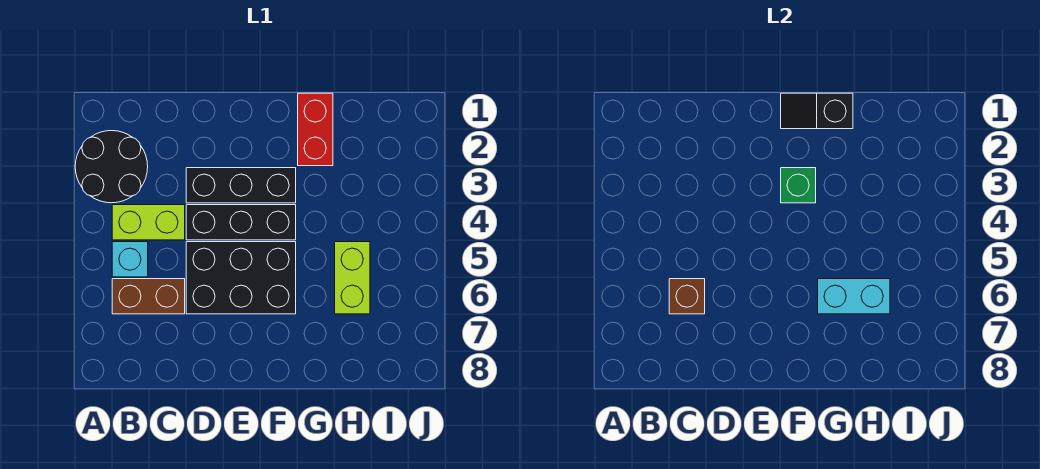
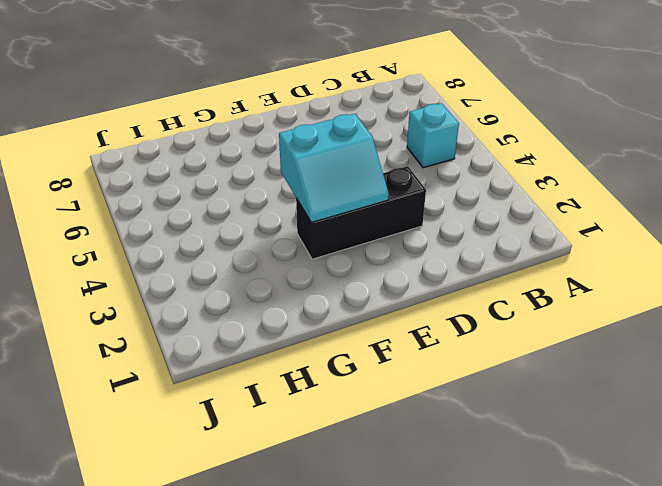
cyan slope E3:F4 level 2 top 4 -> green brick F3 level 2
none -> black round brick A2:B3 level 1
none -> lime brick B4:C4 level 1
none -> brown brick B6:C6 level 1

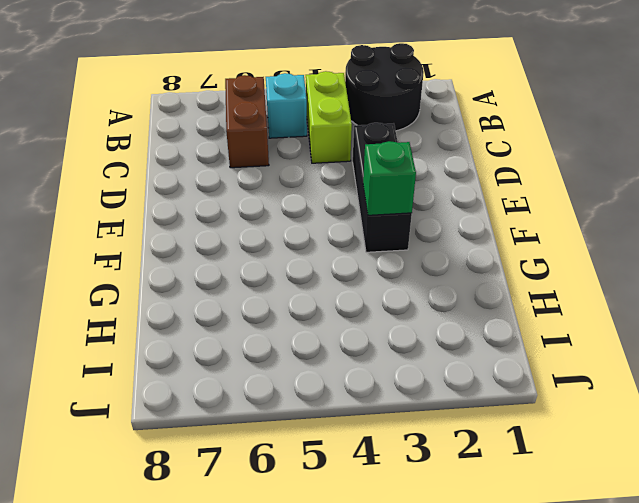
none -> black brick D4:F4 level 1
none -> black brick D5:F6 level 1
none -> red brick G1:G2 level 1

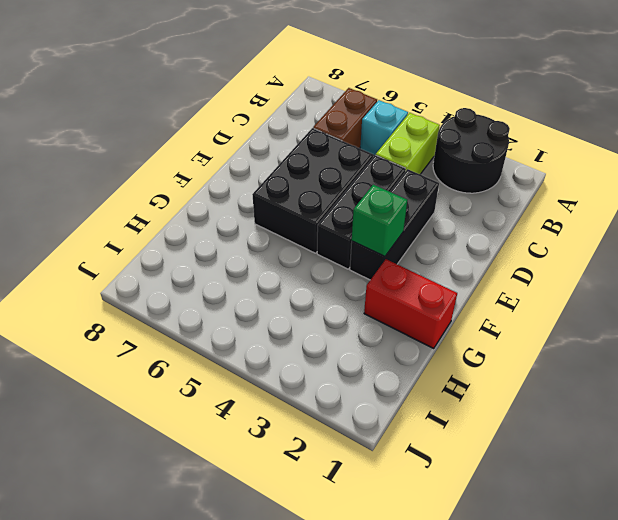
none -> lime brick H5:H6 level 1
none -> brown brick C6 level 2
none -> black slope F1:G1 level 2 top G

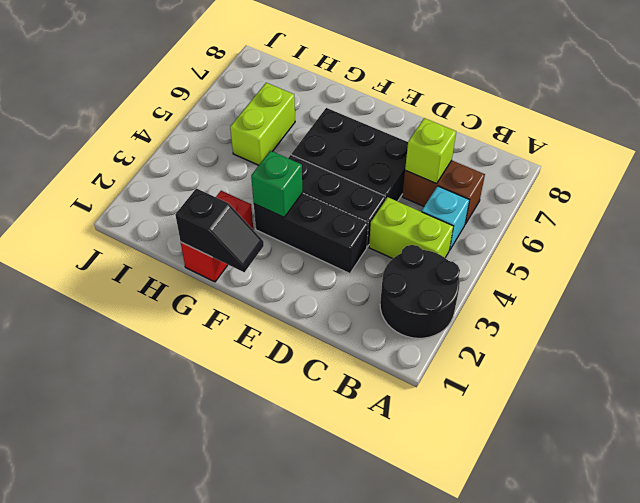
lime brick C6 level 2 -> brown brick C6 level 2
none -> cyan brick G6:H6 level 2

